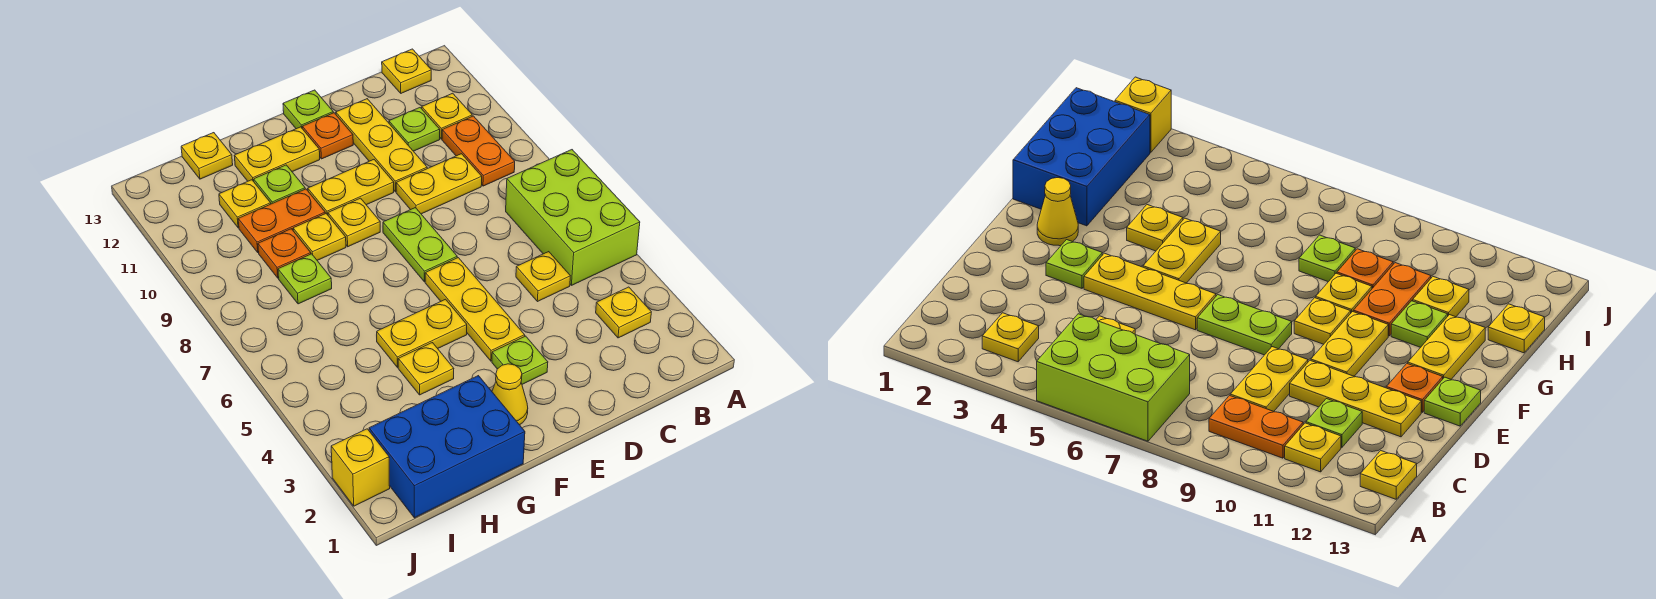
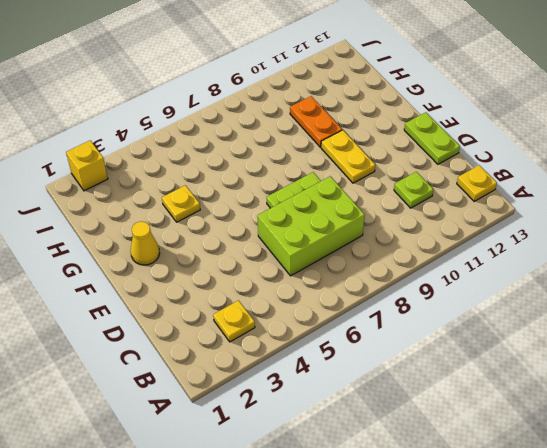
lime brick C6:D8 level 1 -> lime brick A5:B7 level 1
lime plate D13:E13 level 1 -> lime plate E13 level 1
none -> orange plate B9:B10 level 1
none -> yellow plate B11 level 1
none -> yellow plate C5 level 1

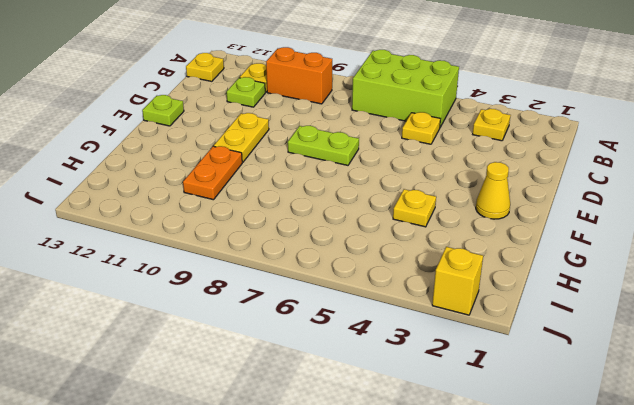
orange brick B9:B10 level 1 -> orange plate B9:B10 level 1
none -> yellow plate C9:D9 level 1
none -> yellow plate D10:D12 level 1
none -> lime plate E3 level 1

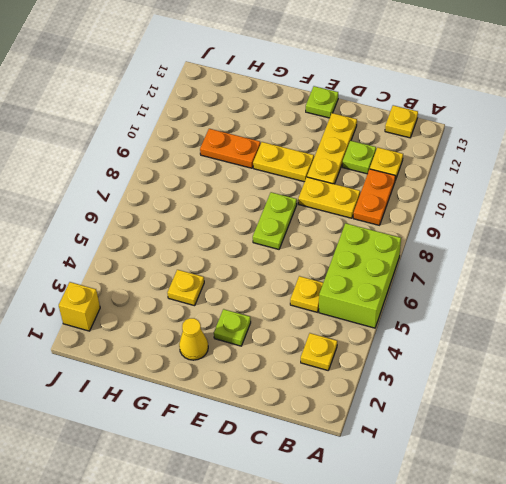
none -> yellow plate E4:E6 level 1
none -> orange plate E12 level 1
none -> yellow plate F5:G5 level 1

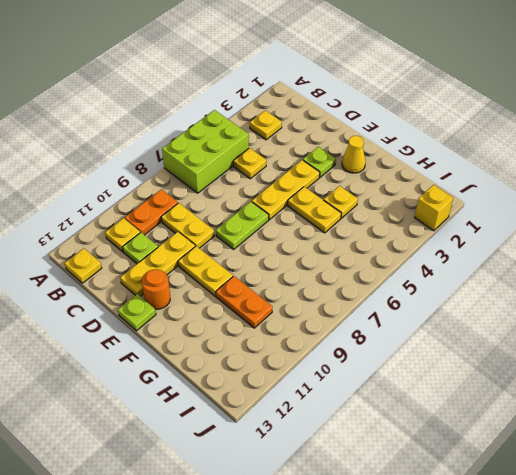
orange round brick E12 level 1 -> orange plate E12 level 1
none -> yellow plate F9 level 1
none -> yellow plate F12:G12 level 1
none -> blue brick G1:I2 level 1

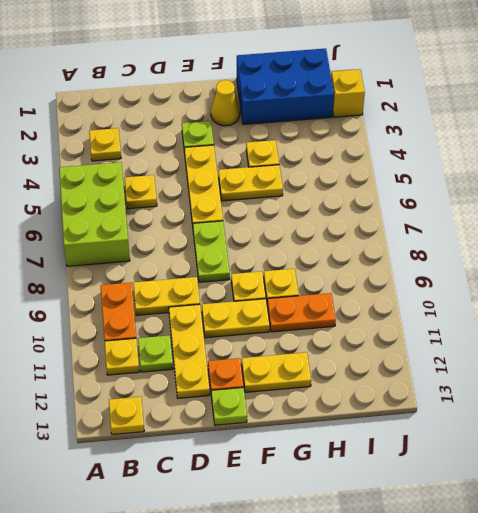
none -> lime plate G11 level 1
none -> lime plate H8 level 1
none -> orange plate H9 level 1

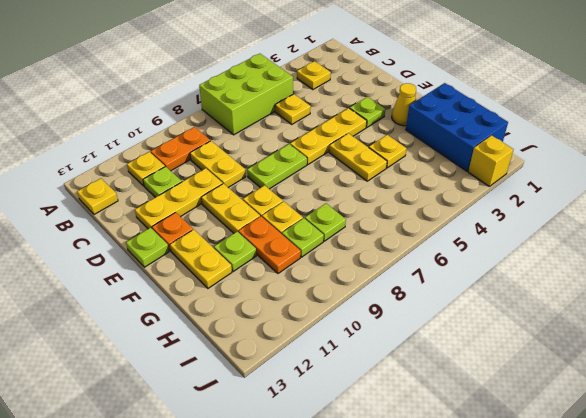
lime plate H9 level 1 -> orange plate H9 level 1
none -> yellow plate H11 level 1
none -> yellow plate H13 level 1

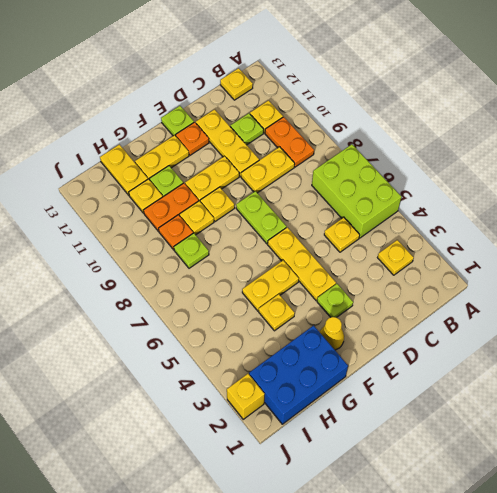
yellow plate H12:H13 level 1 -> yellow plate H13 level 1

